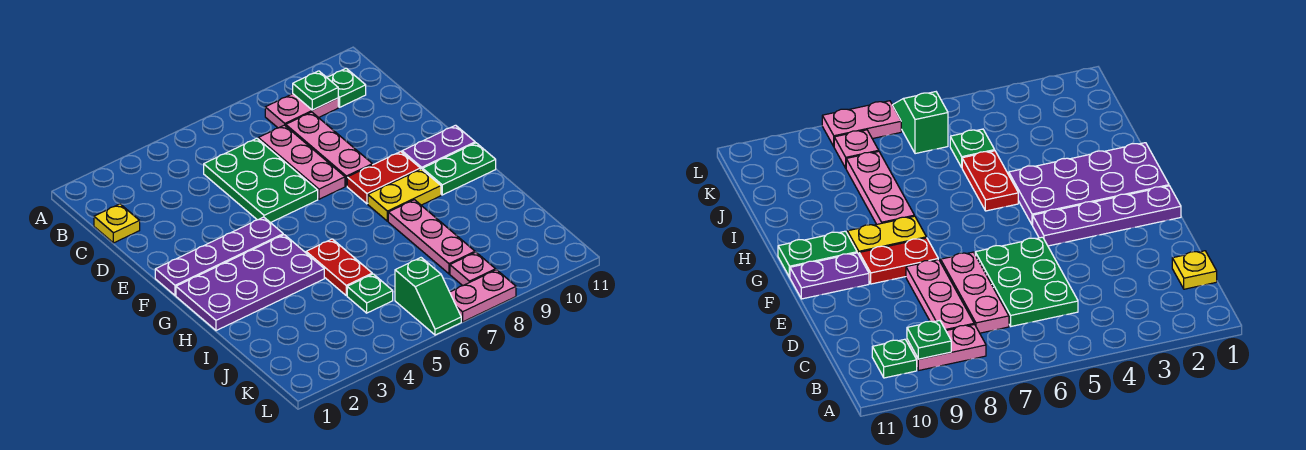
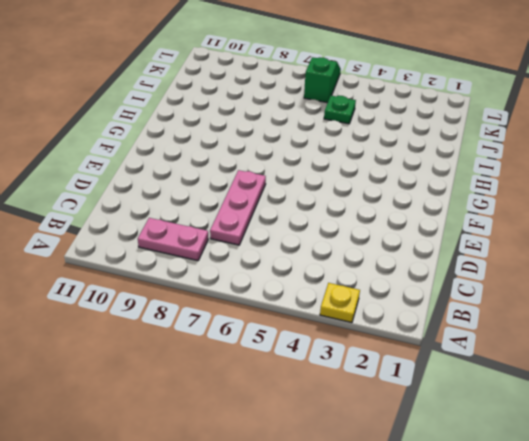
yellow plate A3 level 1 -> yellow plate C1 level 1
none -> green plate B10 level 1
none -> green plate C5:E6 level 1
none -> pink plate C8:E8 level 1

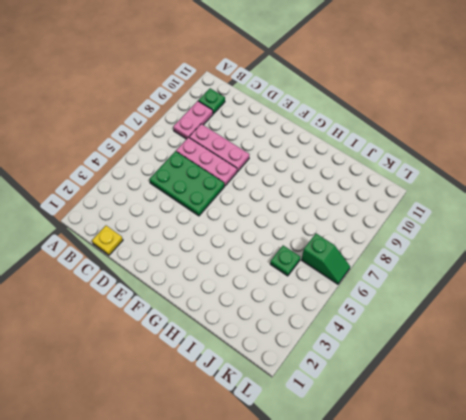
none -> purple plate F1:F4 level 1
none -> red plate F8:F9 level 1
none -> purple plate F10:F11 level 1

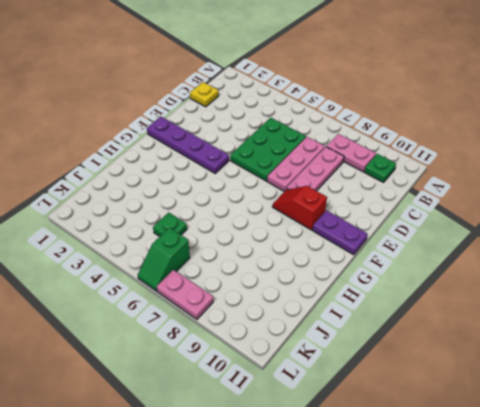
red slope F8:F9 level 1 top 9 -> red plate F8:F9 level 1
none -> purple plate G1:H4 level 1
none -> yellow plate G8:G9 level 1
none -> green plate G10:G11 level 1

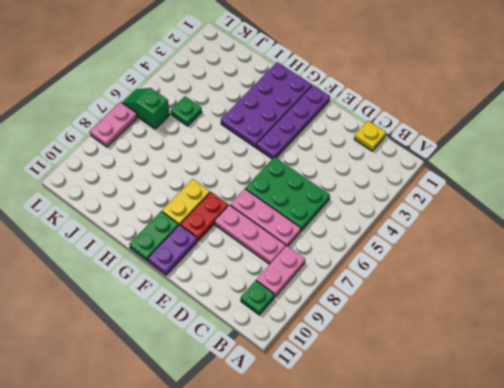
none -> red plate H5:I5 level 1
none -> pink plate H8:J8 level 1
none -> pink plate K8 level 1

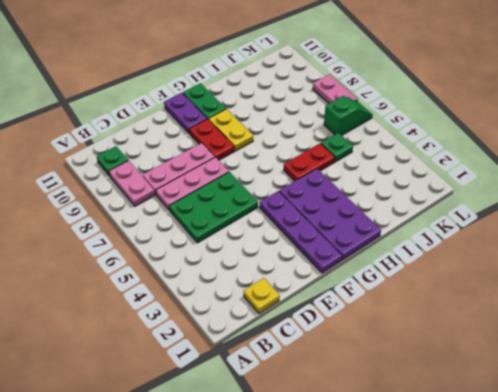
none -> pink plate H8:J8 level 1
none -> pink plate K8 level 1
none -> green plate B9 level 2

